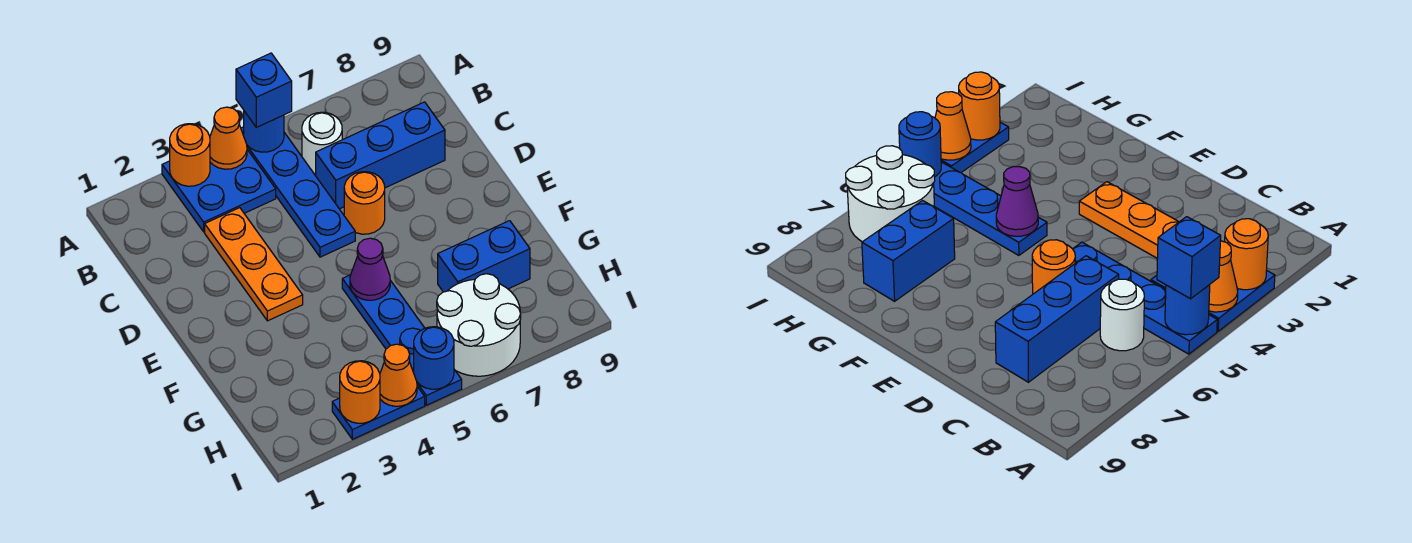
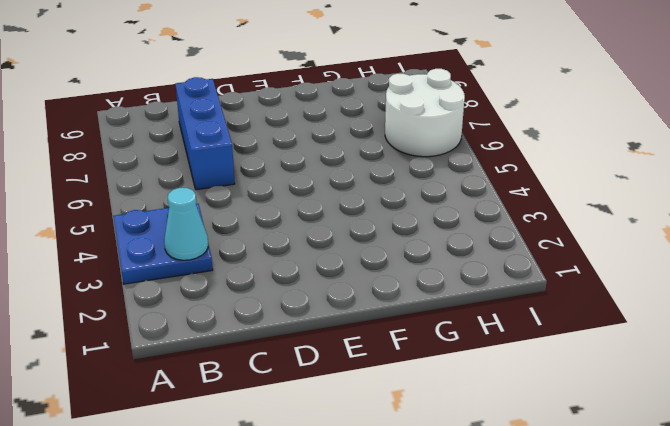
cyan cone B3 level 2 -> none
none -> blue plate A5:D5 level 1
none -> white round brick B6 level 1
none -> orange plate C3:E3 level 1

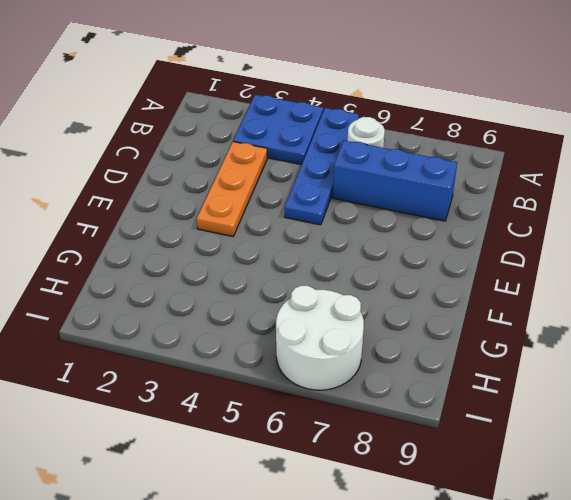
none -> orange round brick D6 level 1
none -> blue plate F5:I5 level 1
none -> blue brick G7:G8 level 1

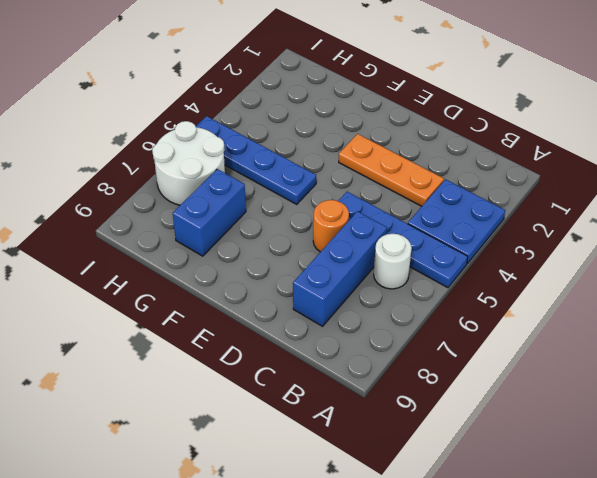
none -> blue plate I3:I4 level 1
none -> orange round brick A3 level 2
none -> orange cone A4 level 2

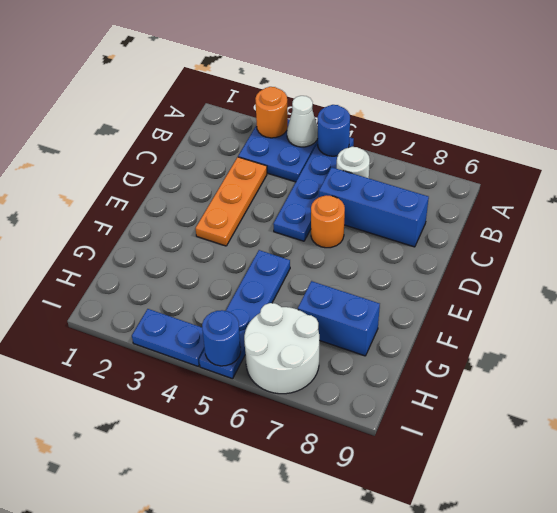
white cone A4 level 2 -> orange cone A4 level 2
none -> purple cone F5 level 2
none -> orange round brick I3 level 2
none -> orange cone I4 level 2

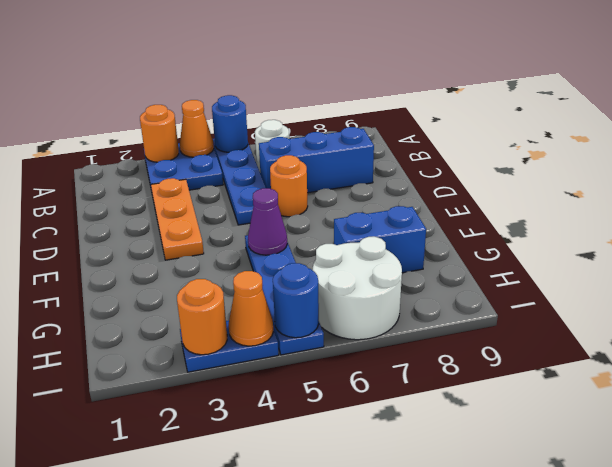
none -> blue brick A5 level 3

